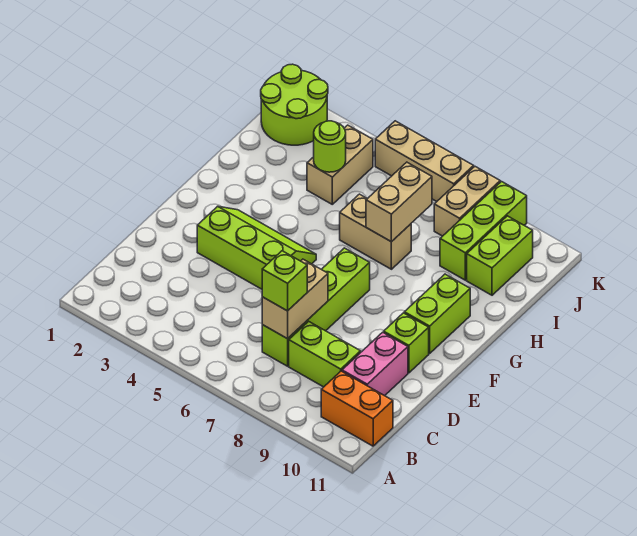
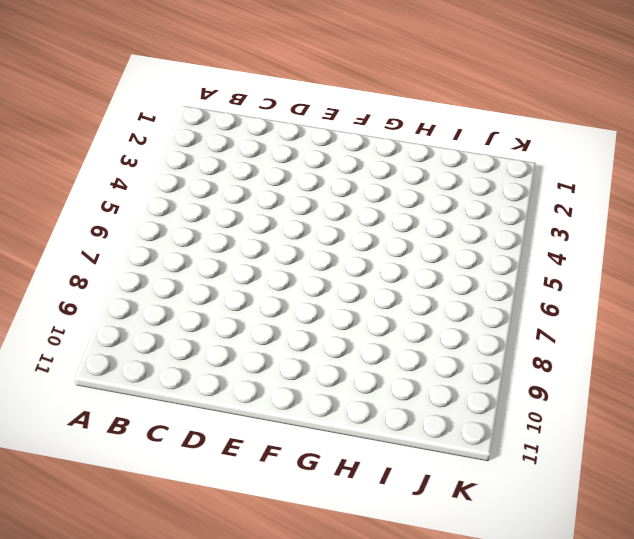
none -> orange brick B10:B11 level 1
none -> lime brick C7:F7 level 1
none -> lime brick C8:C9 level 1

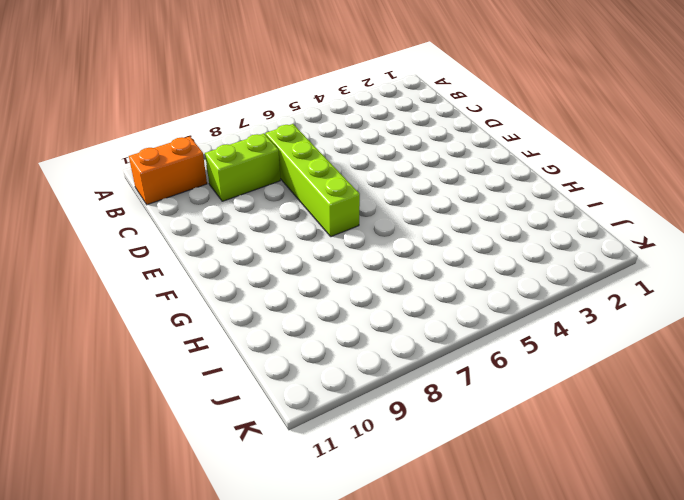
none -> pink brick C10:D10 level 1
none -> lime slope E3:F5 level 1 top E
none -> lime brick E10 level 1

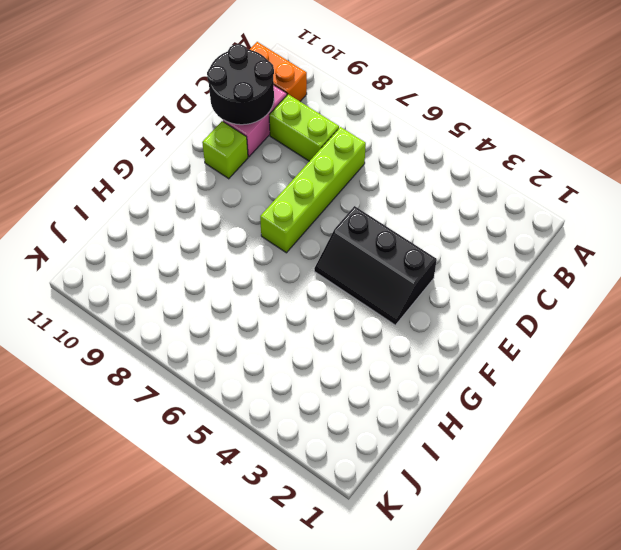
black round brick C10:D11 level 2 -> none
black slope E3:F5 level 1 top E -> lime slope E3:F5 level 1 top E
none -> lime brick F10:G10 level 1
none -> tan brick H6:H7 level 1
none -> tan brick I4:J4 level 1

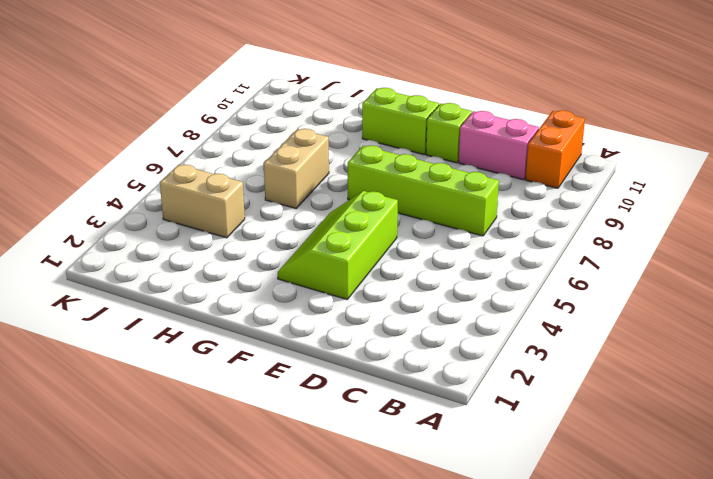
none -> lime brick C8:C9 level 1
none -> lime brick I9:K9 level 1
none -> lime brick I10:J10 level 1

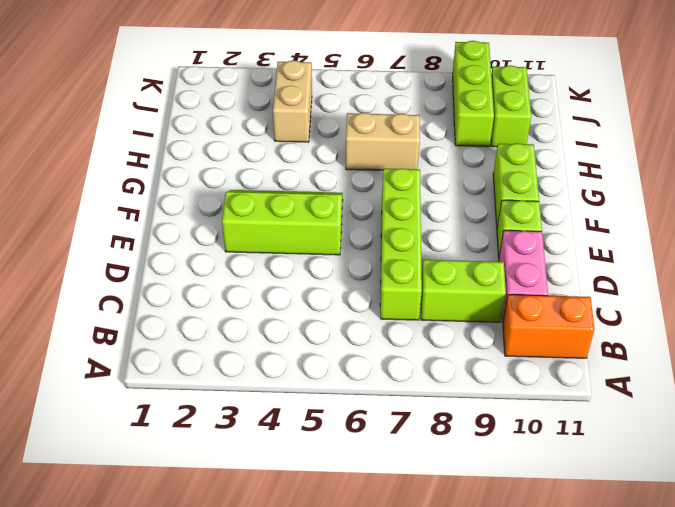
none -> lime round brick J1:K2 level 1
none -> tan brick J8:K8 level 1
none -> tan brick K5:K7 level 1

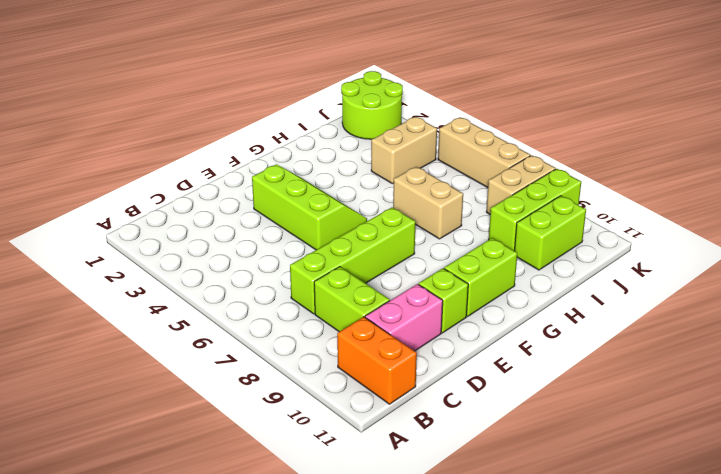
none -> tan brick C7:D7 level 2
none -> tan brick H7:I7 level 2
none -> lime round brick I4 level 2

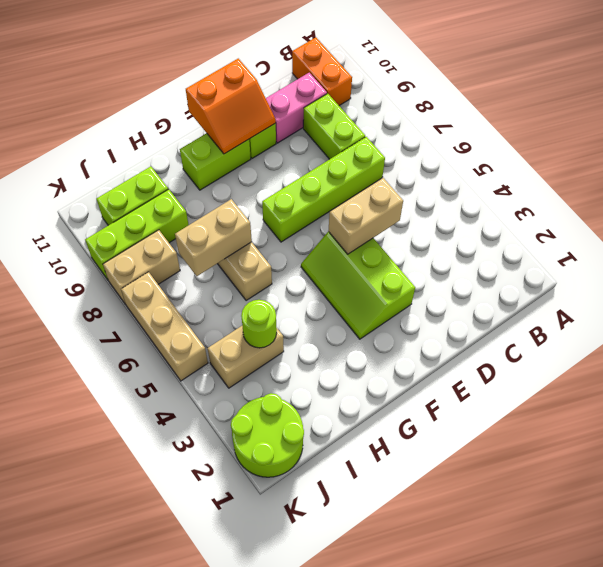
tan brick D5:E5 level 2 -> tan brick C7:D7 level 2
orange slope E10:F11 level 2 top 11 -> none
none -> lime brick C7 level 3

